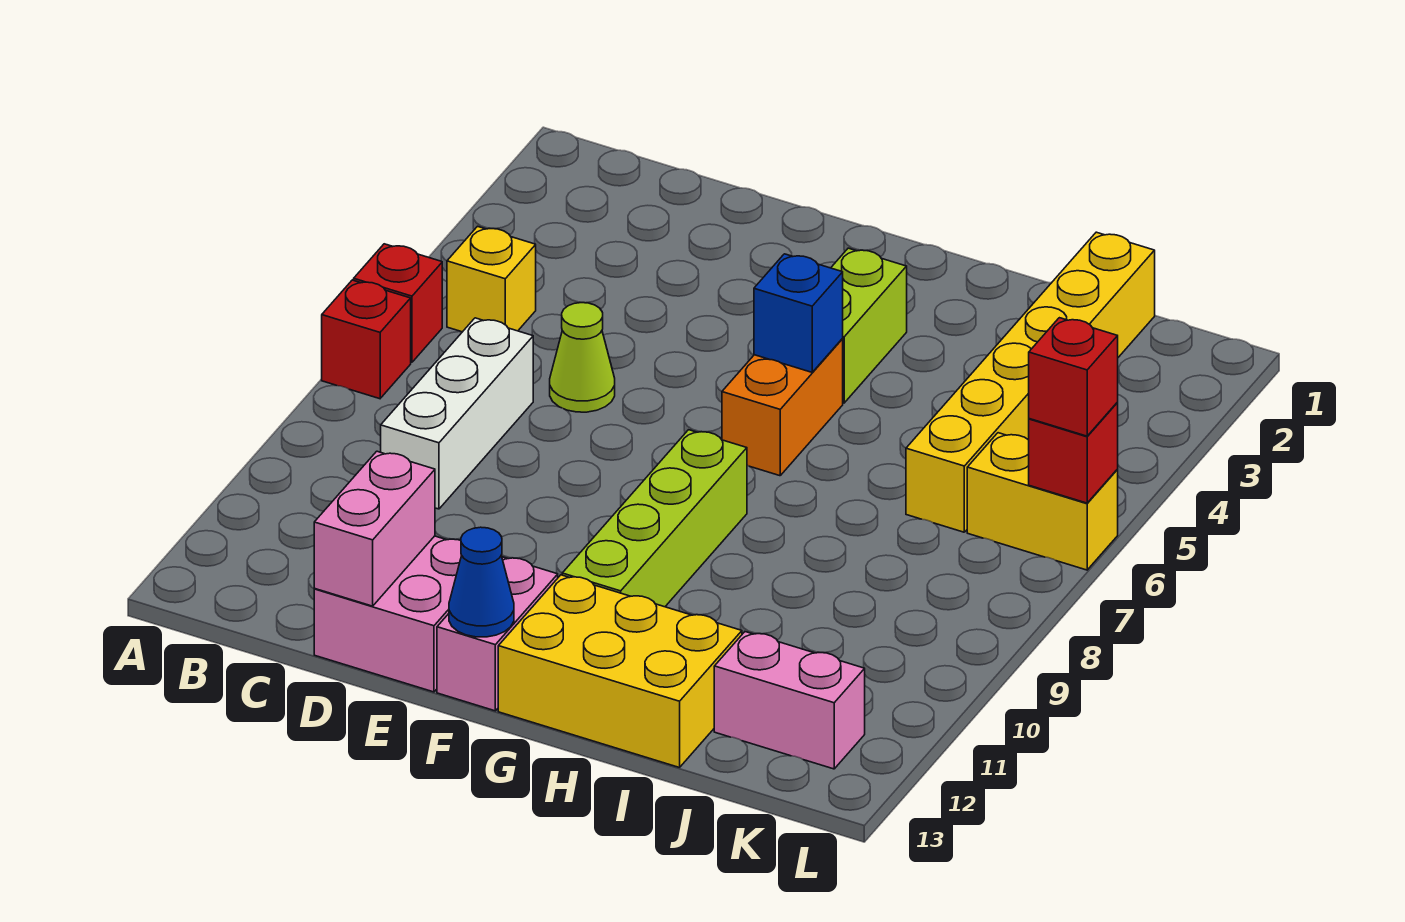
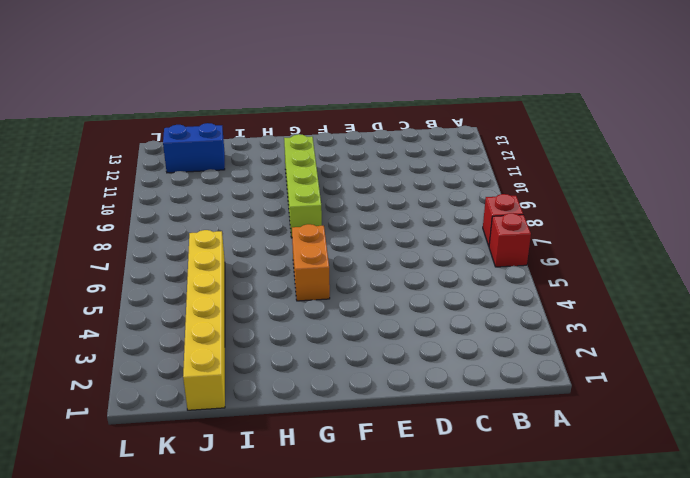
blue brick J12:K12 level 1 -> pink brick J12:K12 level 1
none -> yellow brick B5 level 1
none -> white brick C7:C9 level 1
none -> lime cone D6 level 1

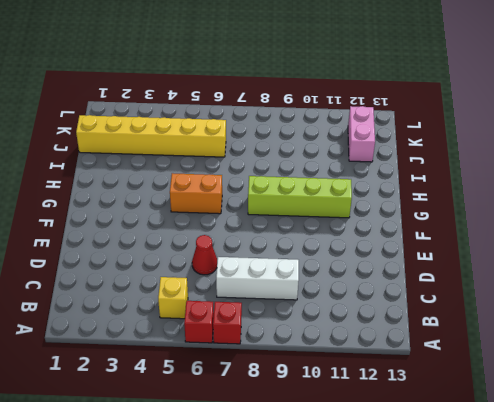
red cone D6 level 1 -> lime cone D6 level 1
none -> pink brick D12:E13 level 1
none -> pink brick F12:F13 level 1
none -> lime brick G3:G4 level 1

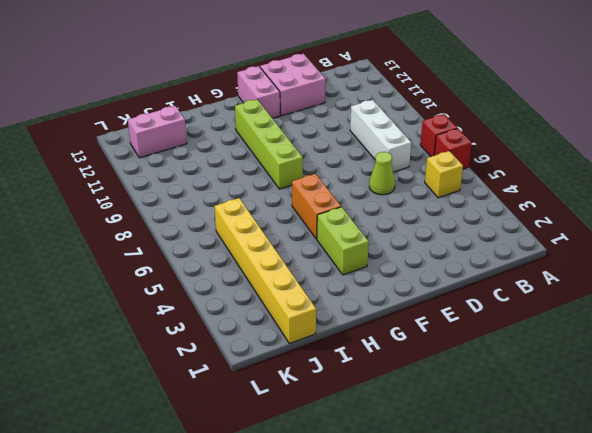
none -> yellow brick G12:I13 level 1
none -> yellow brick K6:L6 level 1
none -> pink brick D12:D13 level 2

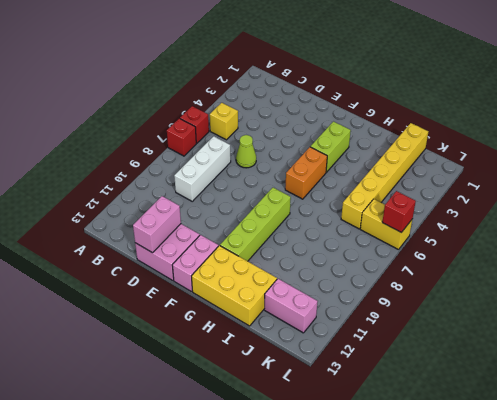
none -> blue cone F13 level 2
none -> blue brick G5 level 2
none -> red brick L6 level 3

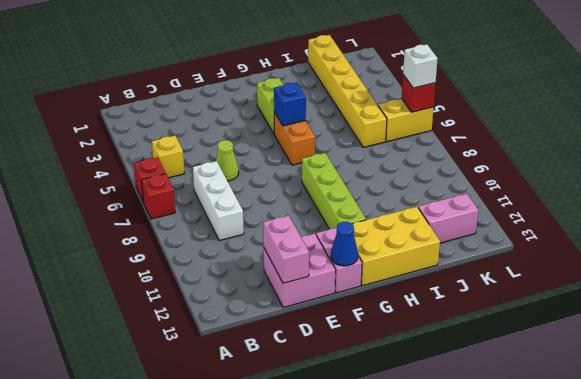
white brick L6 level 3 -> red brick L6 level 3

